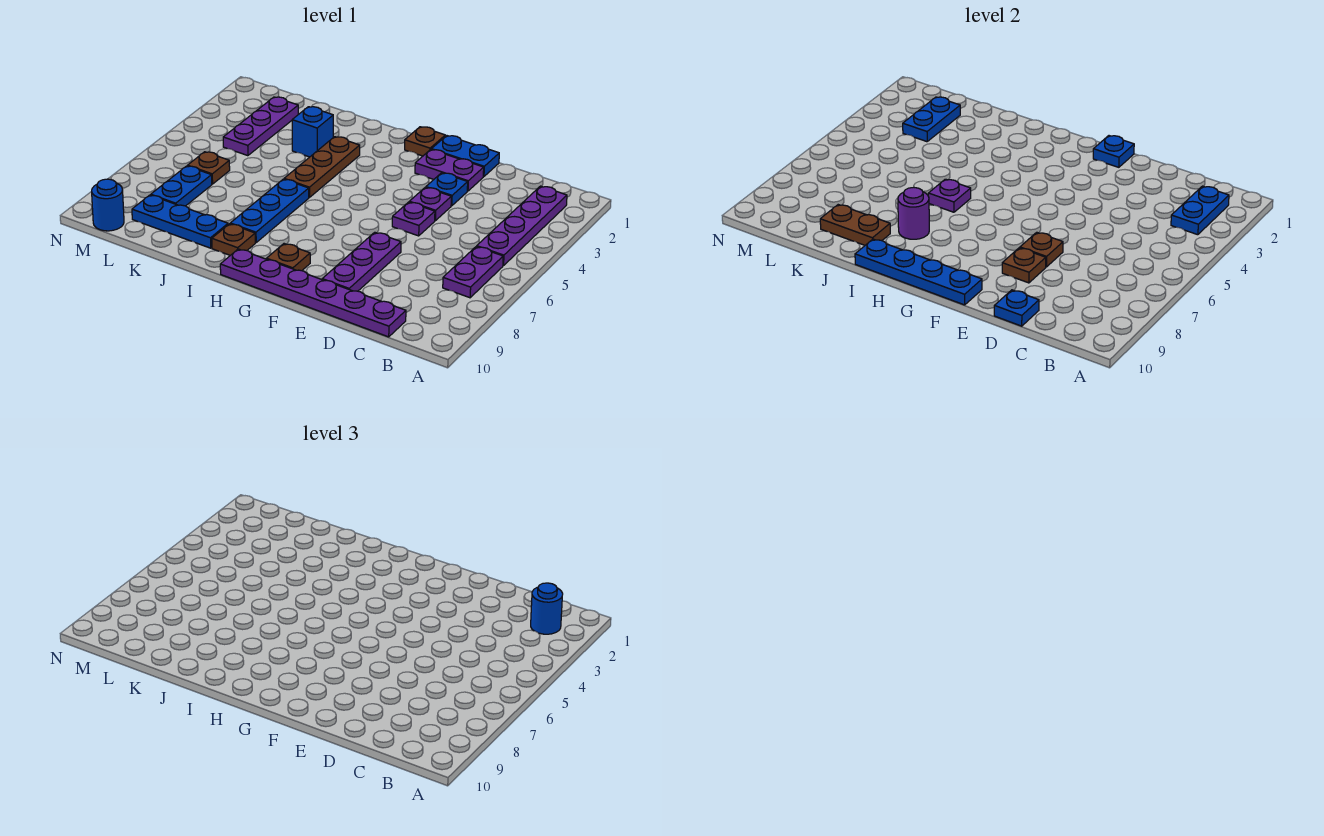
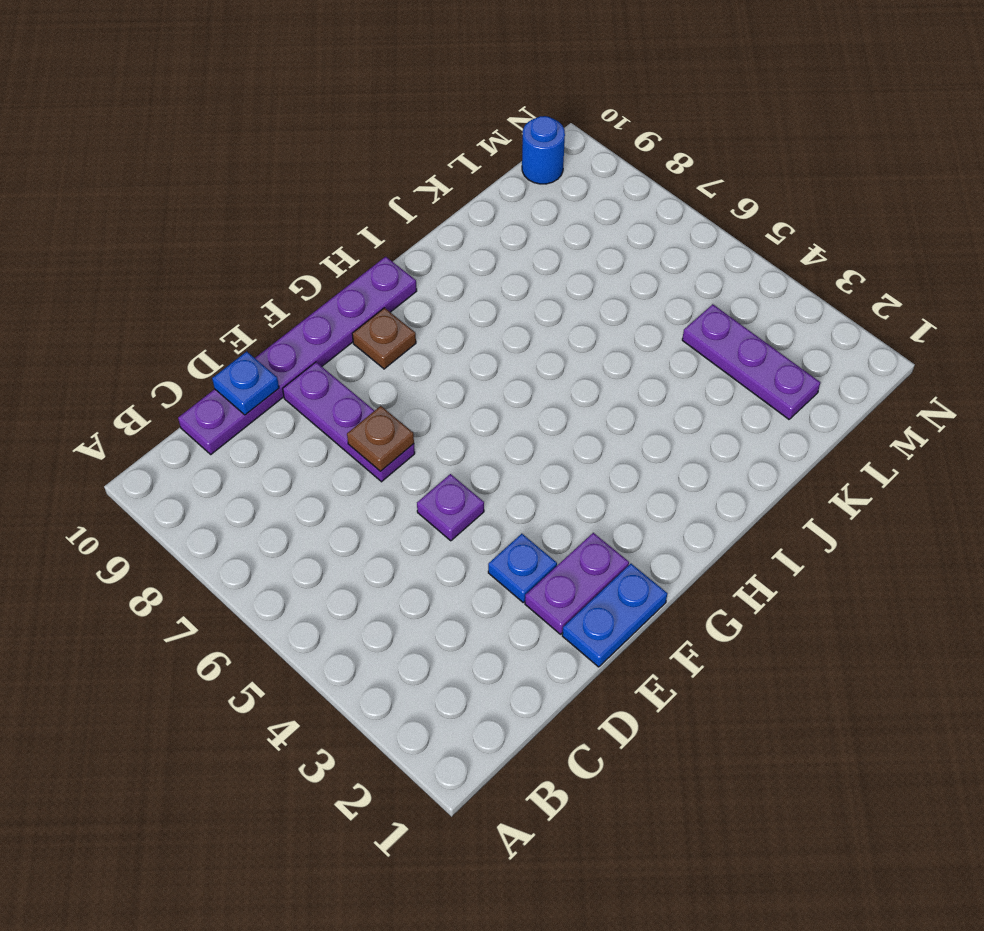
none -> purple plate B2:B5 level 1
none -> purple plate B6:B7 level 1
none -> purple plate E4 level 1
none -> brown plate G1 level 1

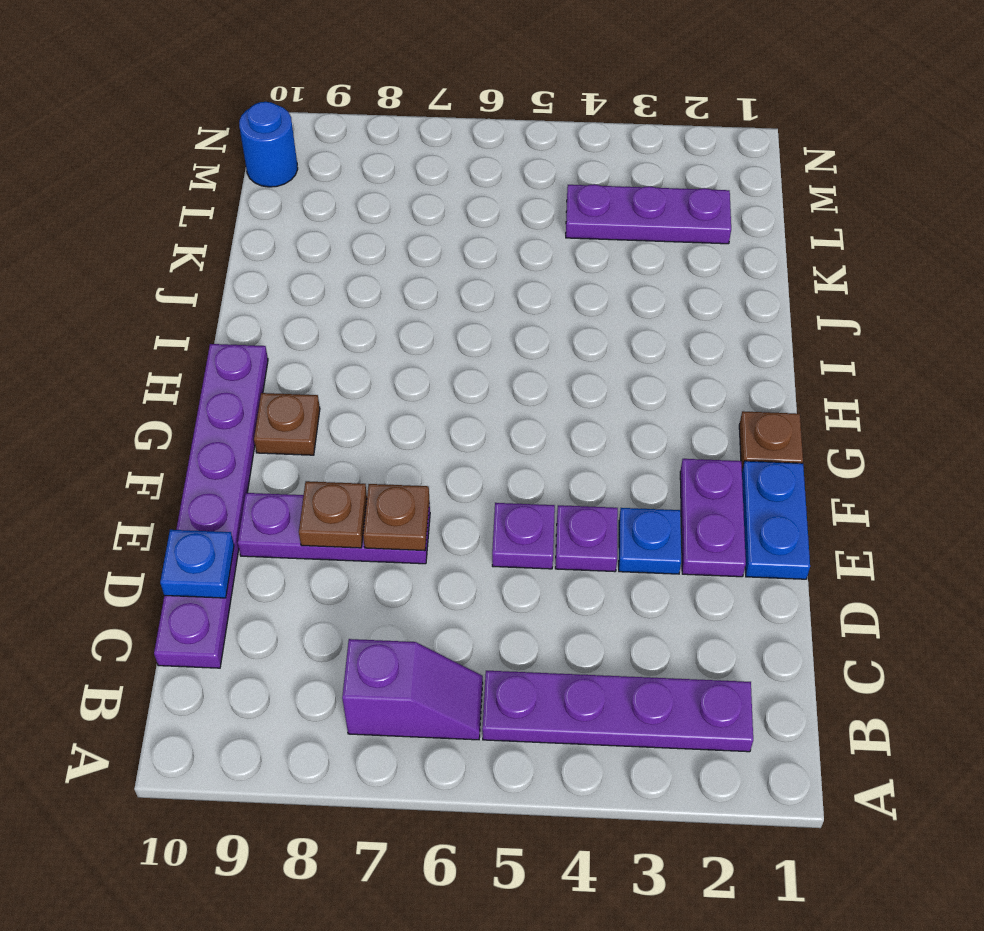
purple slope B6:B7 level 1 top 7 -> purple plate B6:B7 level 1
none -> brown plate I3:I5 level 1
none -> blue plate I6:I8 level 1
none -> brown plate I9 level 1
none -> blue brick J3 level 1

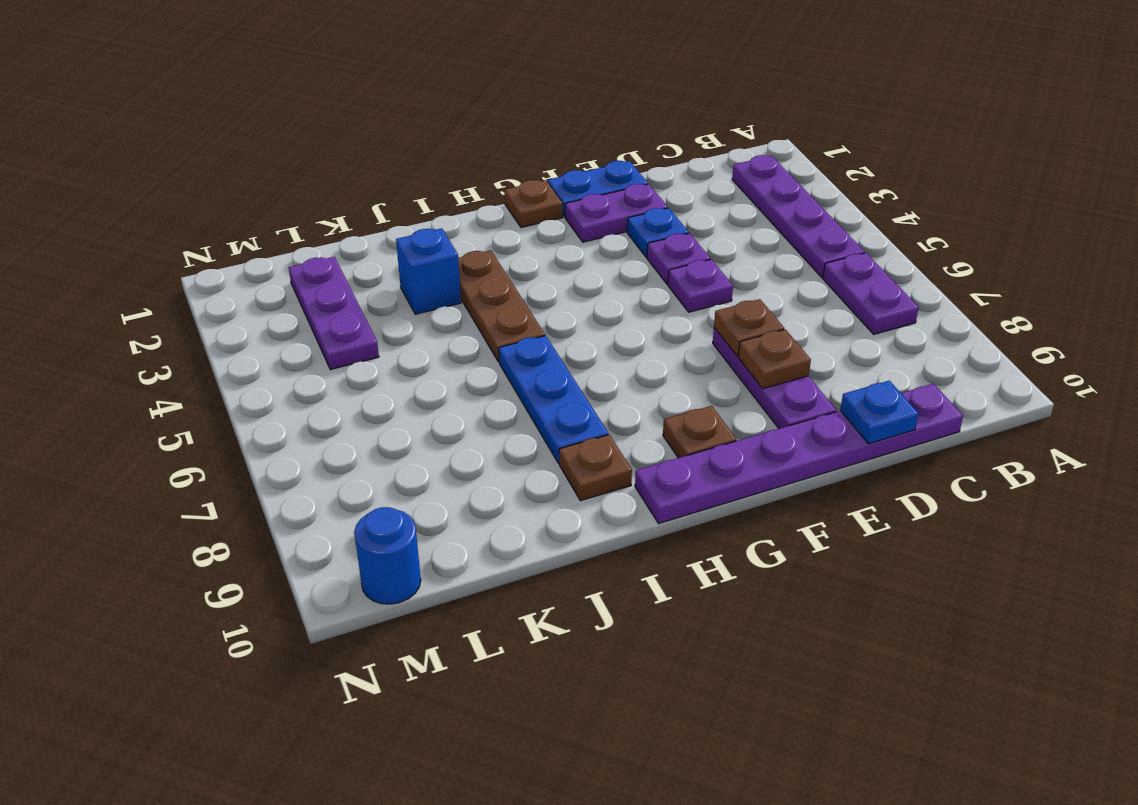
none -> blue plate J9:L9 level 1
none -> brown plate L6 level 1
none -> blue plate L7:L8 level 1
none -> blue plate B2:B3 level 2

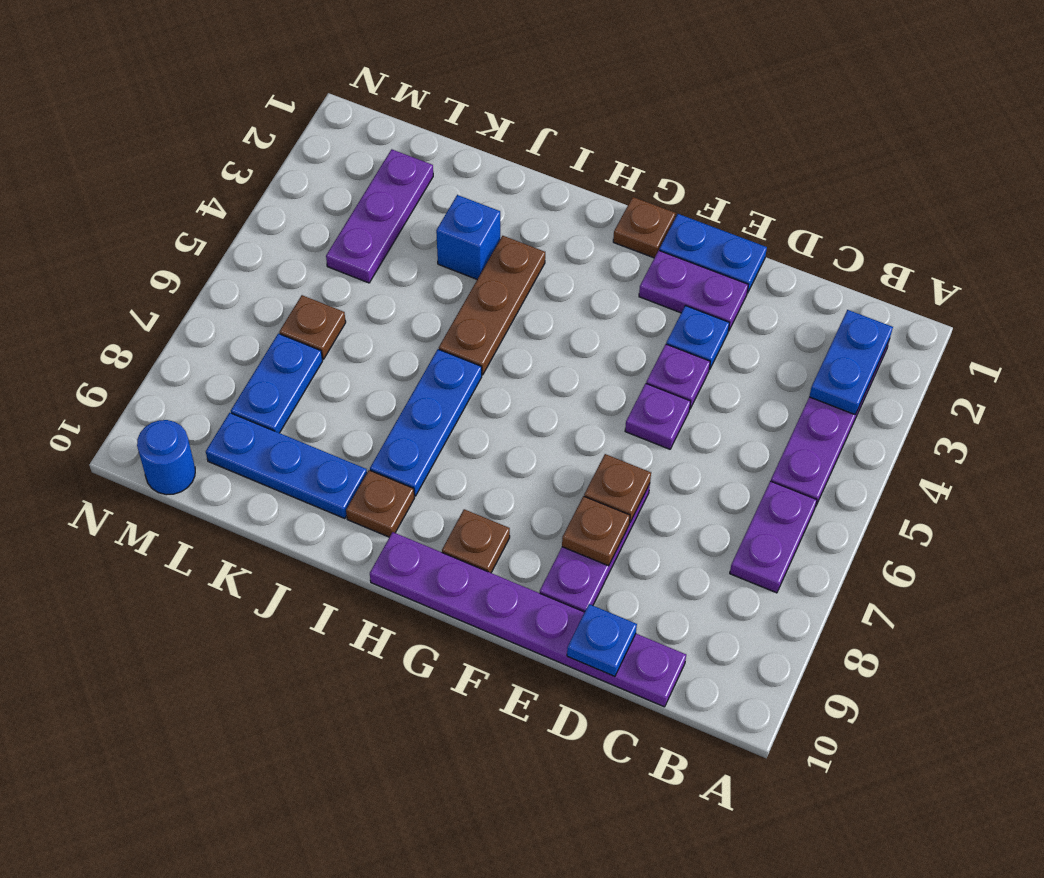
none -> blue plate F1 level 2
none -> blue plate F10:I10 level 2
none -> purple plate I6 level 2
none -> purple round brick I8 level 2

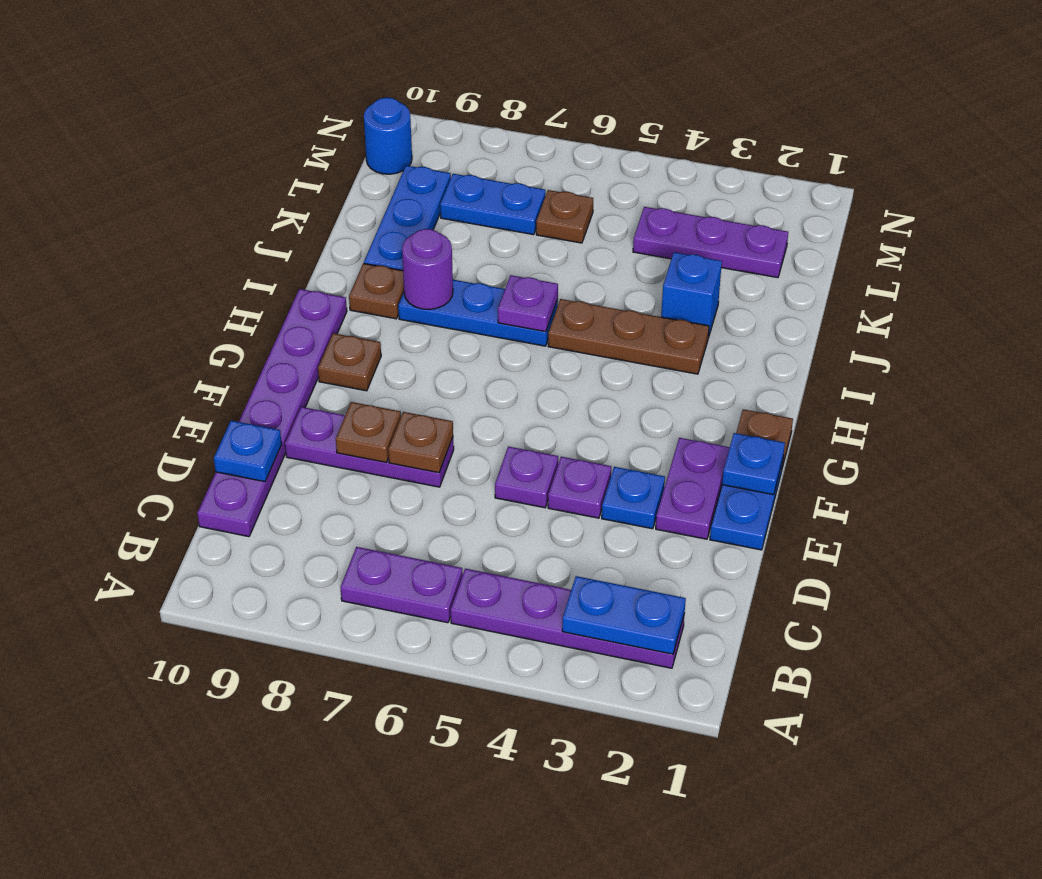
none -> blue plate F10:I10 level 2
none -> brown plate J9:K9 level 2
none -> blue plate L2:L3 level 2
none -> blue round brick B2 level 3

